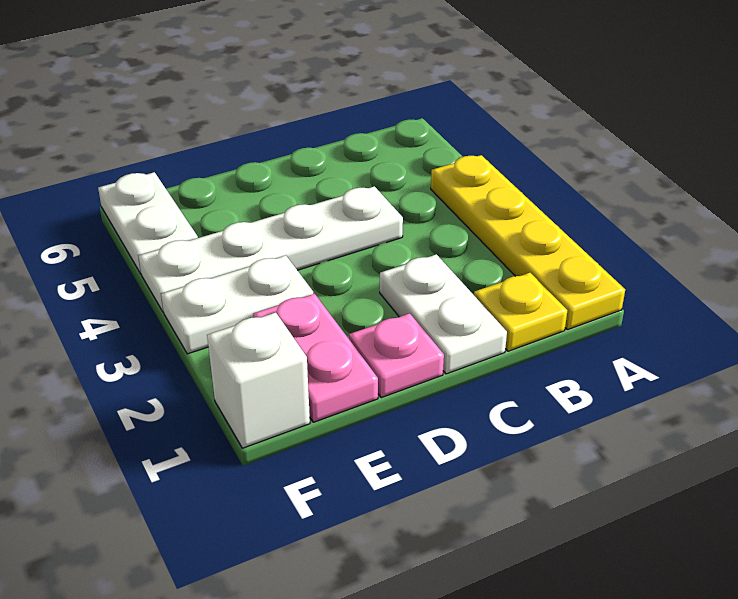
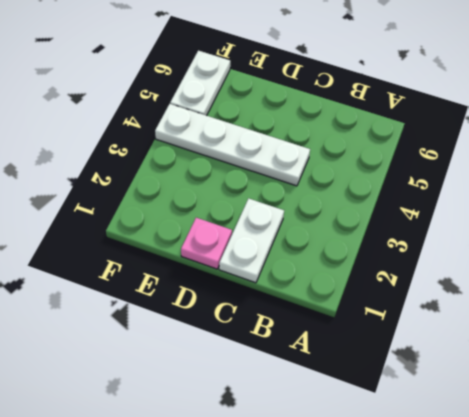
none -> yellow plate A1:A4 level 1
none -> yellow plate B1 level 1

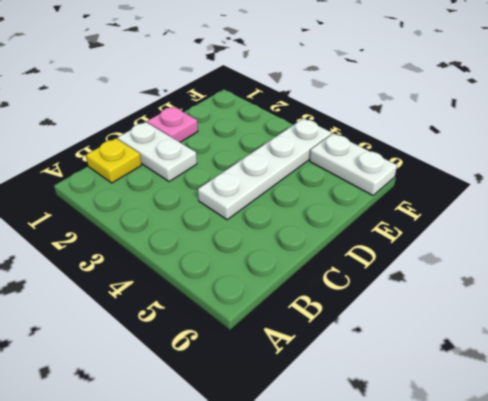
none -> yellow plate A1:A4 level 1
none -> pink plate E1:E2 level 1

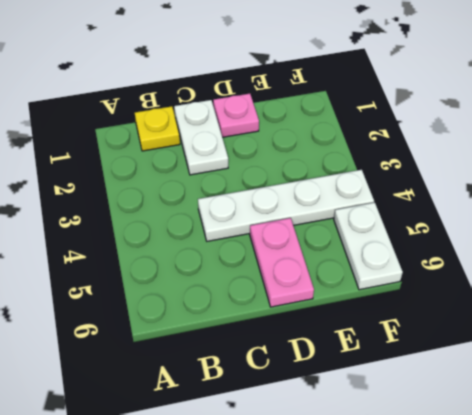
pink plate D5:D6 level 1 -> pink plate E1:E2 level 1
none -> yellow plate A1:A4 level 1
none -> white plate E3:F3 level 1

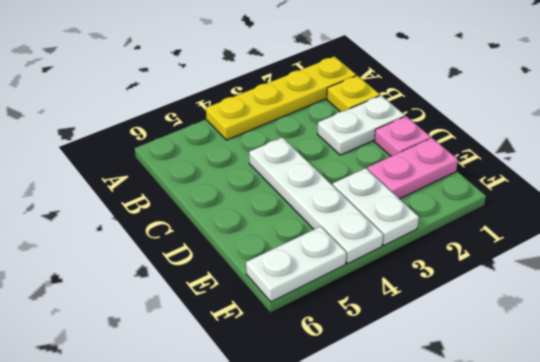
none -> white brick F1 level 1

